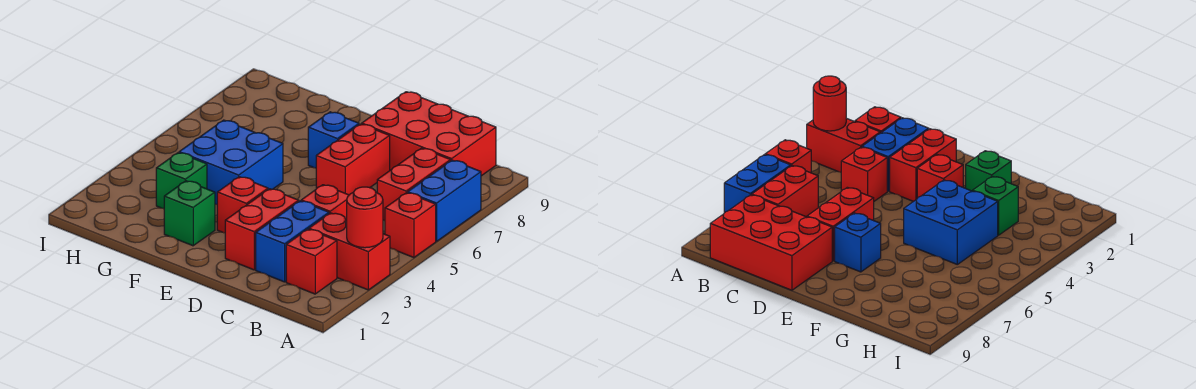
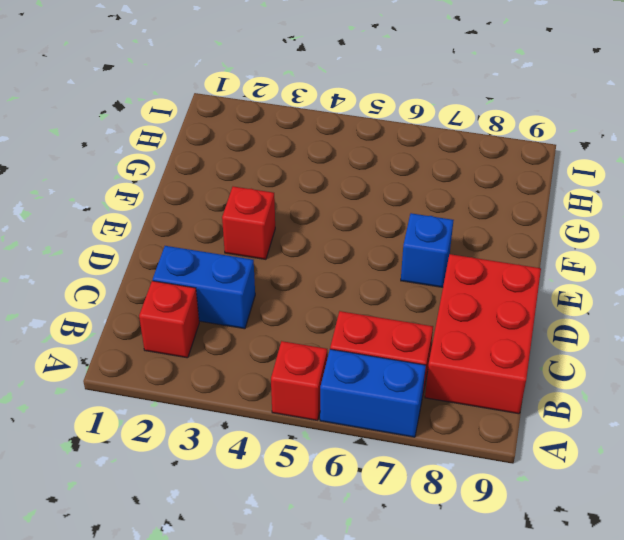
none -> red brick A3:B3 level 1
none -> red brick C4 level 1
none -> red brick D2:D3 level 1

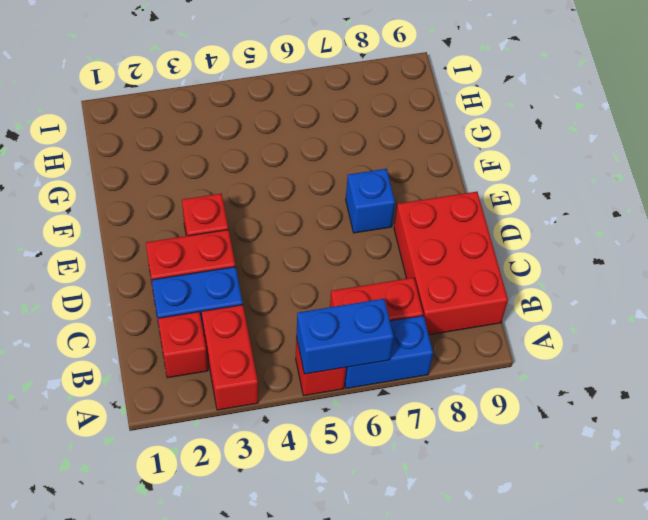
blue brick A5:A6 level 2 -> none
none -> red brick C4 level 1
none -> red brick D6:D7 level 1
none -> green brick F2 level 1

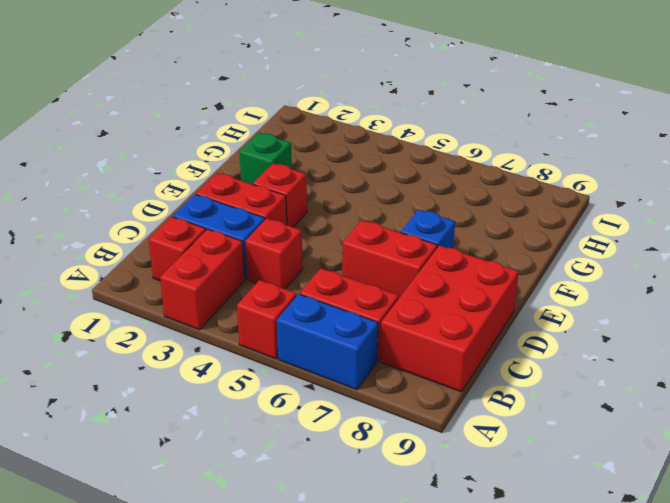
none -> blue brick F4:G5 level 1
none -> green brick G3 level 1
none -> red round brick A3 level 2

